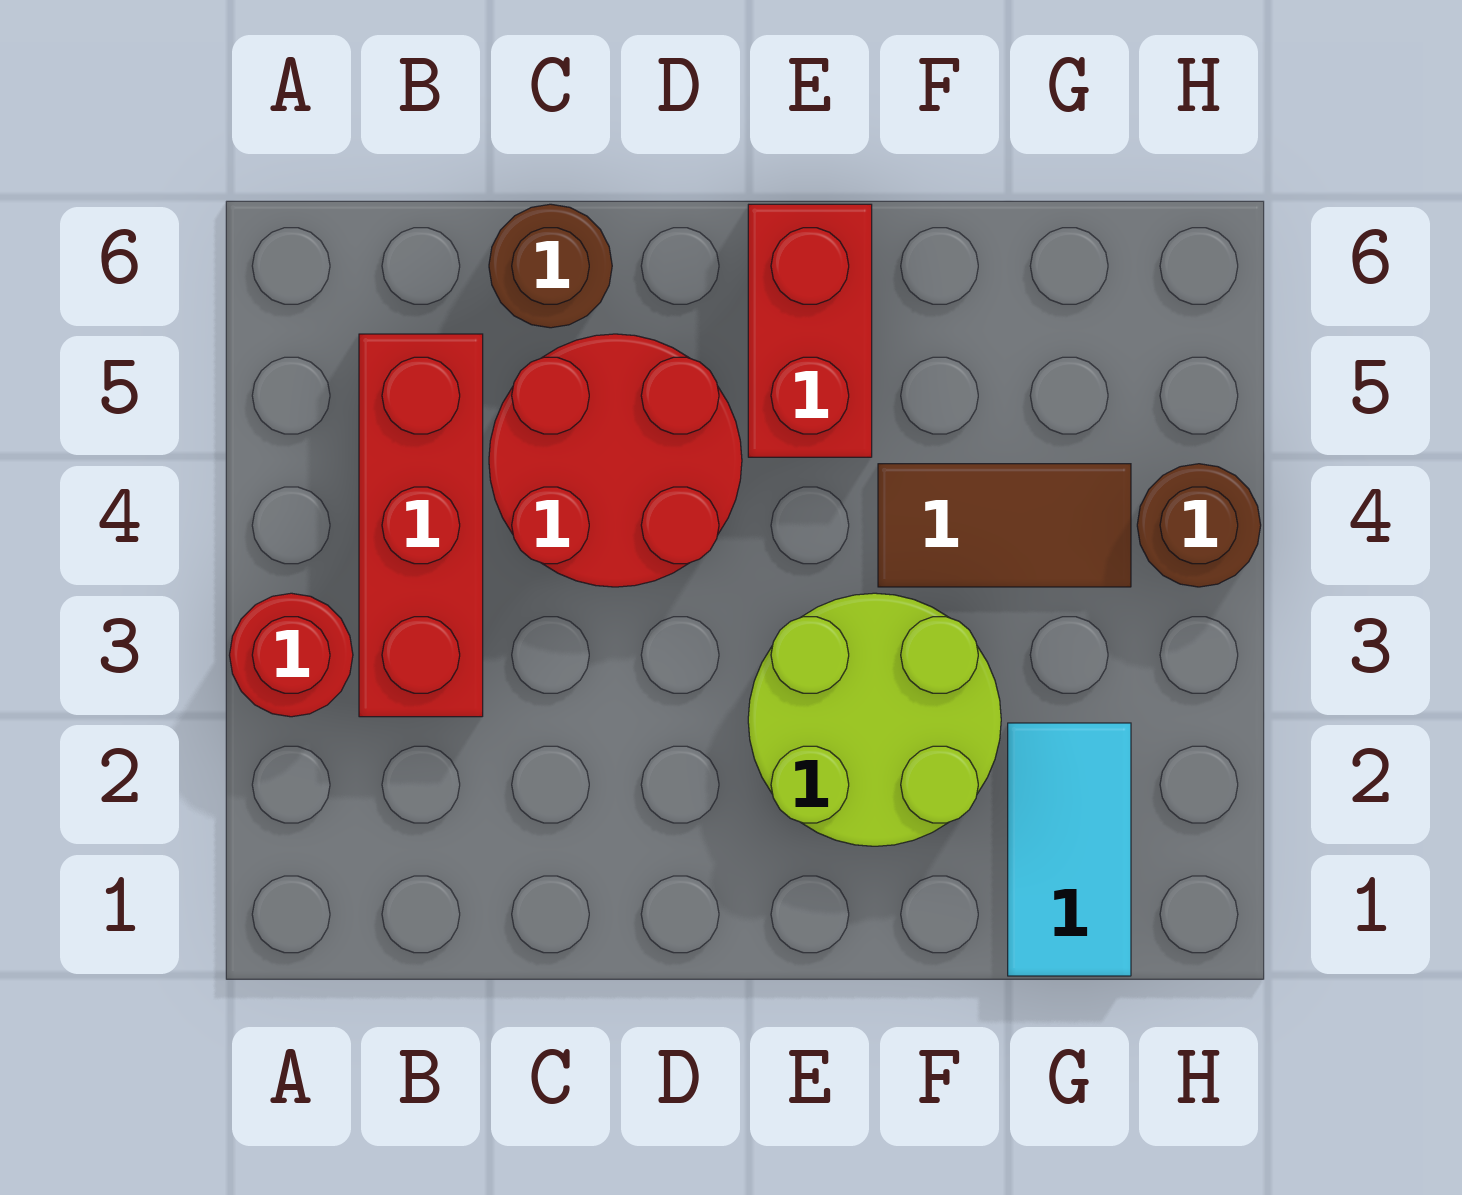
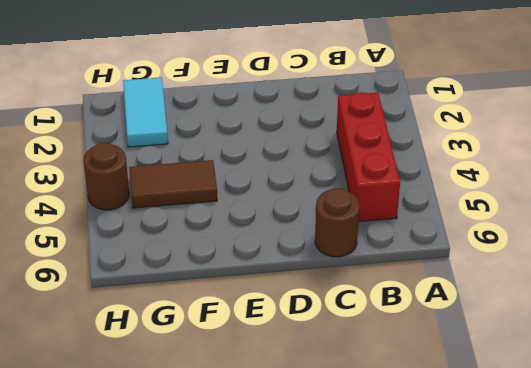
none -> red round brick A3 level 1
none -> red round brick C4:D5 level 1

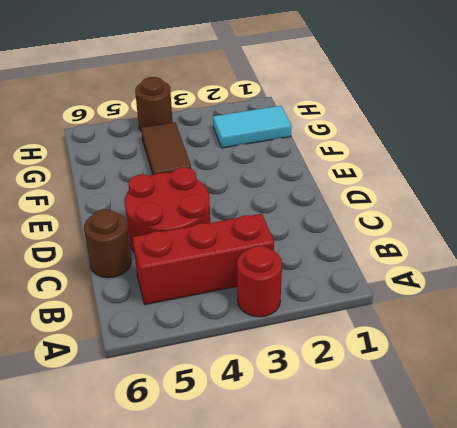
none -> lime round brick E2:F3 level 1
none -> red brick E5:E6 level 1

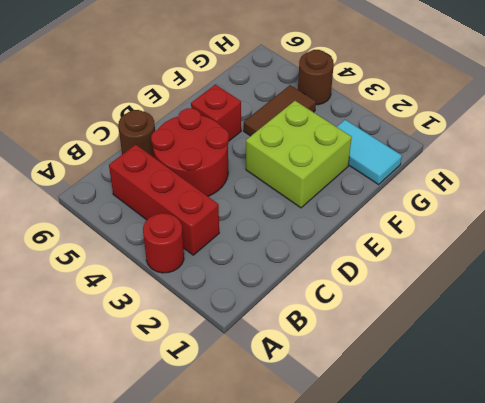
lime brick E2:F3 level 1 -> lime round brick E2:F3 level 1
red brick E5 level 1 -> red brick E5:E6 level 1

